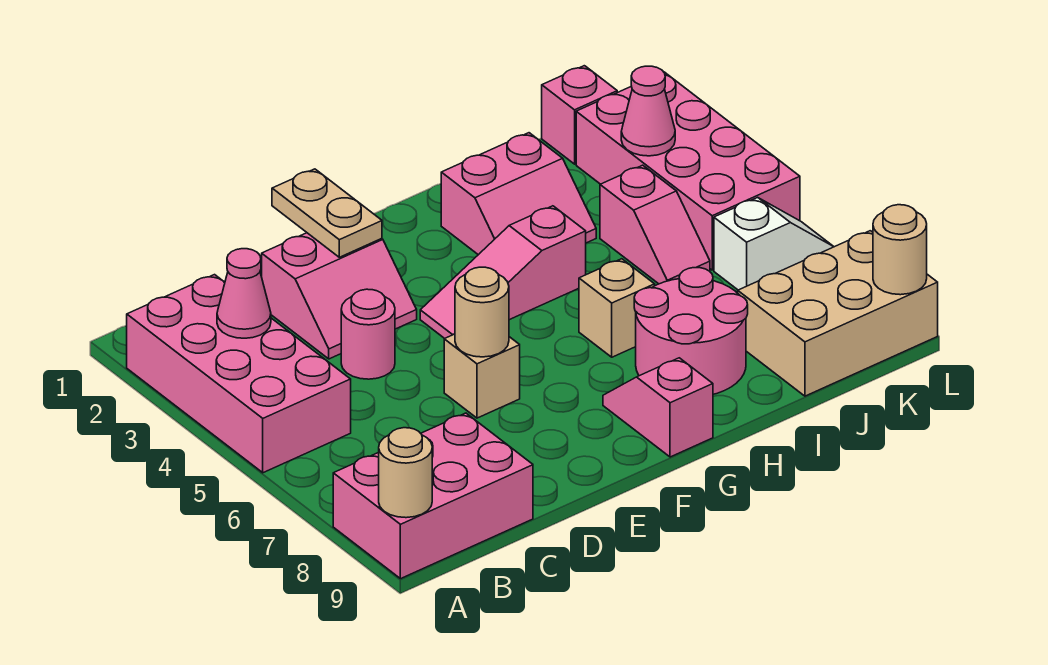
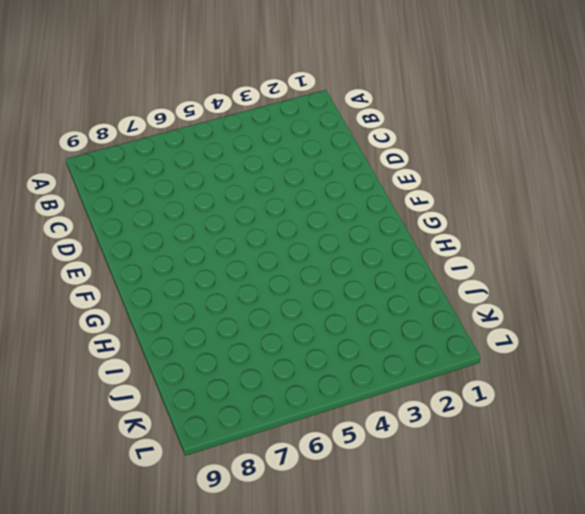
none -> pink brick A2:B5 level 1
none -> pink brick A8:C9 level 1
none -> pink slope D2:E3 level 1 top 2

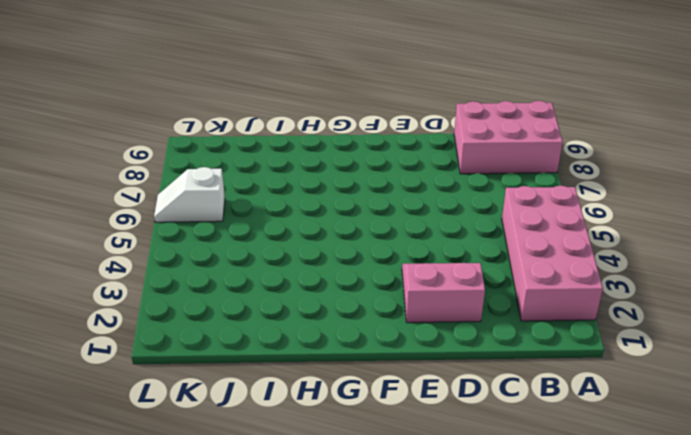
none -> pink round brick D4 level 1
none -> tan brick E6 level 1
none -> pink slope F4:H4 level 1 top H

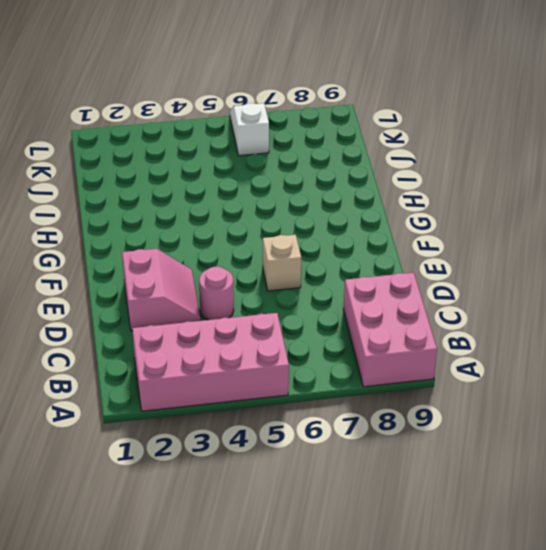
none -> pink slope F4:H4 level 1 top H
none -> pink slope G8:G9 level 1 top 9
none -> pink slope H2:I3 level 1 top 2

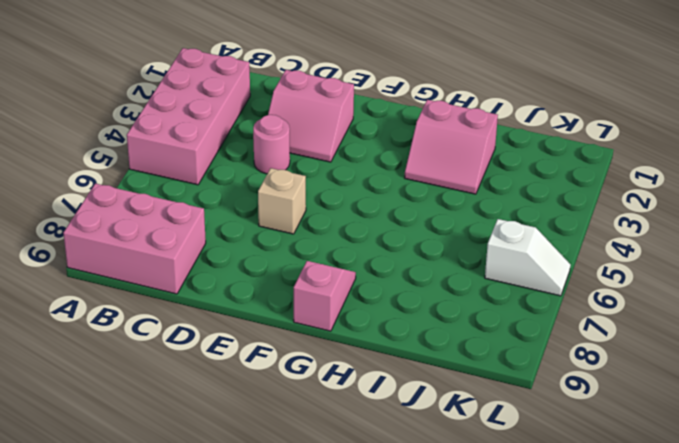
none -> pink slope F4:H4 level 1 top H
none -> tan brick H6 level 1
none -> pink round brick H7:I8 level 1

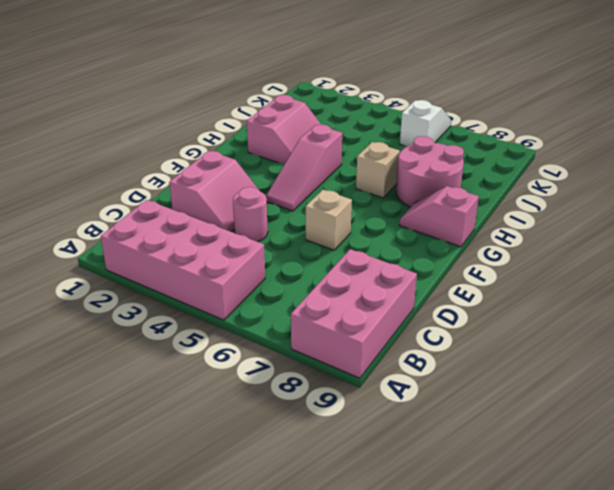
none -> pink slope J4:J5 level 1 top 4
none -> tan brick J8:L9 level 1
none -> pink brick K1 level 1

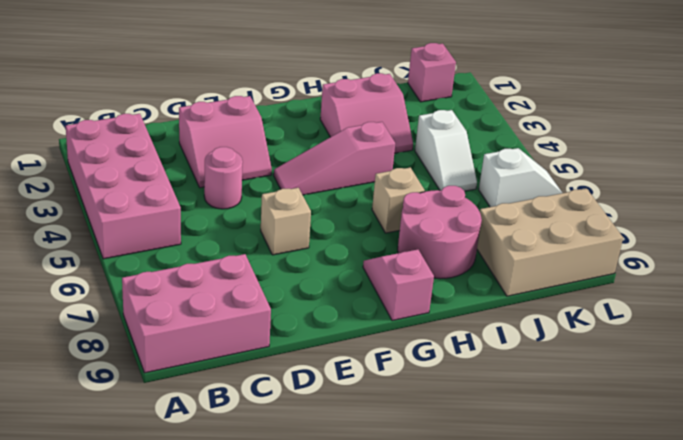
white slope J4:J5 level 1 top 4 -> pink slope J4:J5 level 1 top 4
none -> pink brick K2:L5 level 1
none -> tan round brick A9 level 2
none -> pink cone B3 level 2

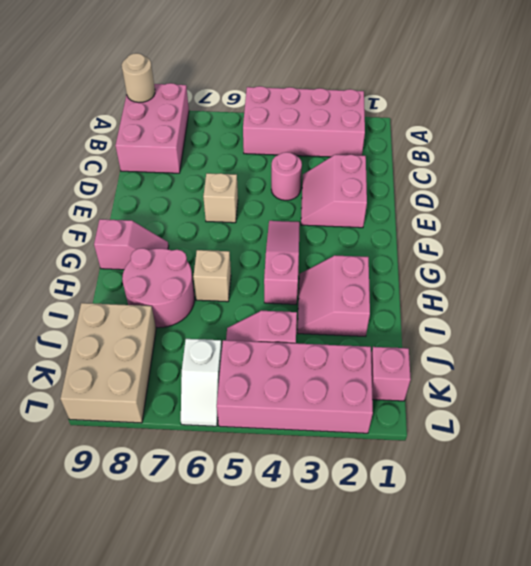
none -> pink cone B3 level 2
none -> tan plate E1:E2 level 2
none -> tan round brick E6 level 2

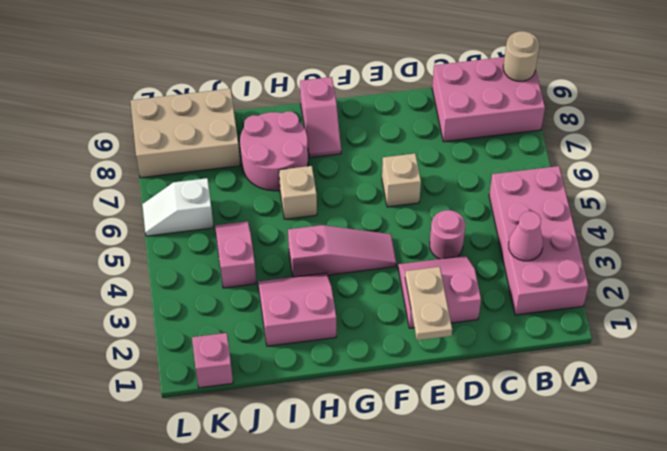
none -> pink brick K2:L5 level 1
none -> tan round brick E6 level 2
none -> pink cone K3 level 2

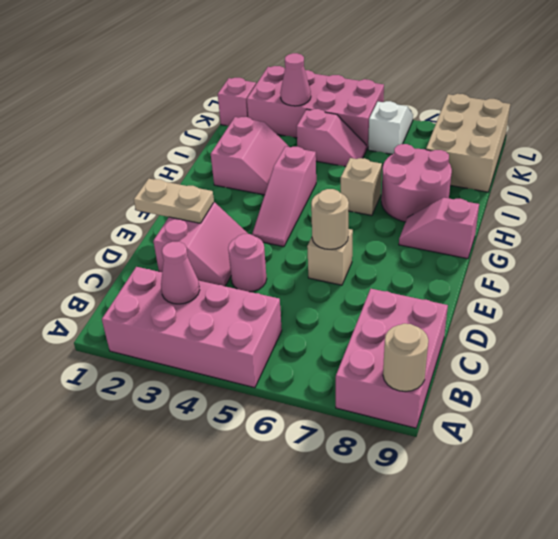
none -> tan round brick L9 level 2

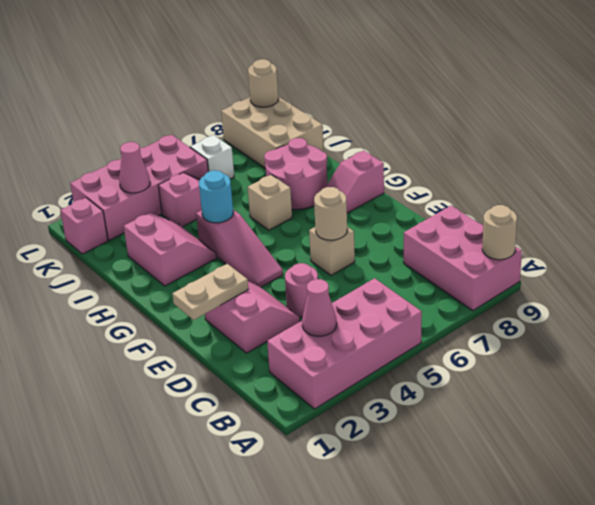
cyan round brick H4 level 2 -> none

